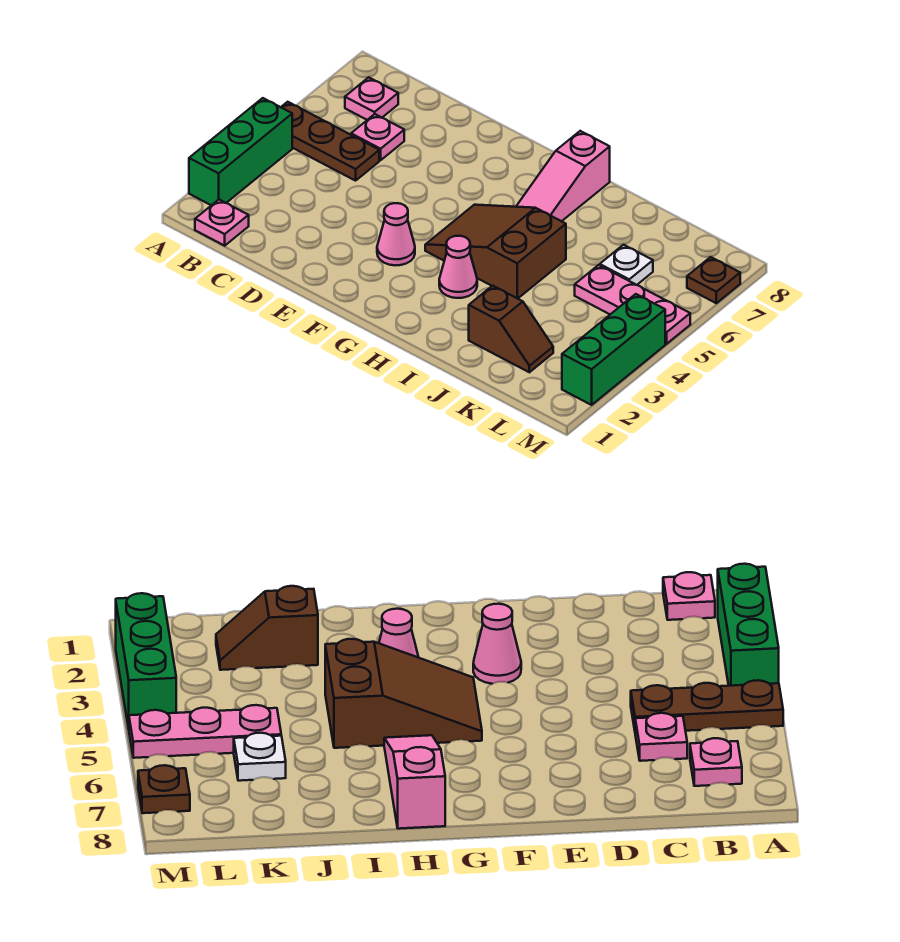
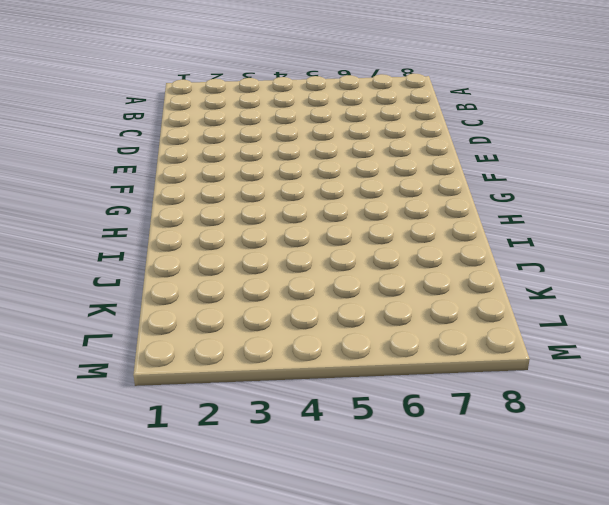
none -> green brick A2:A4 level 1
none -> brown plate A5:C5 level 1
none -> pink plate B1 level 1

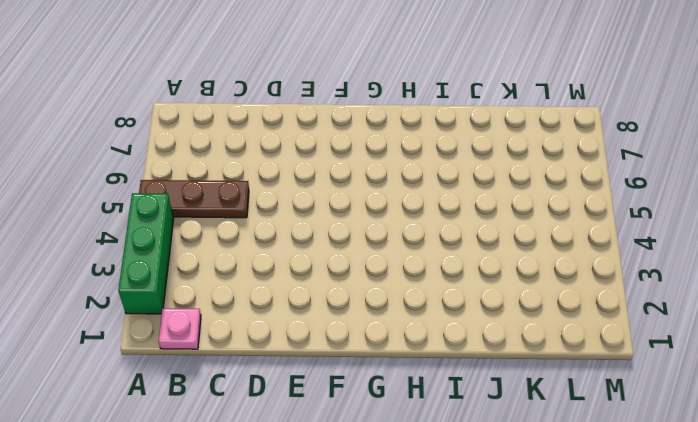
none -> pink plate B7 level 1
none -> pink plate C6 level 1
none -> pink cone F3 level 1

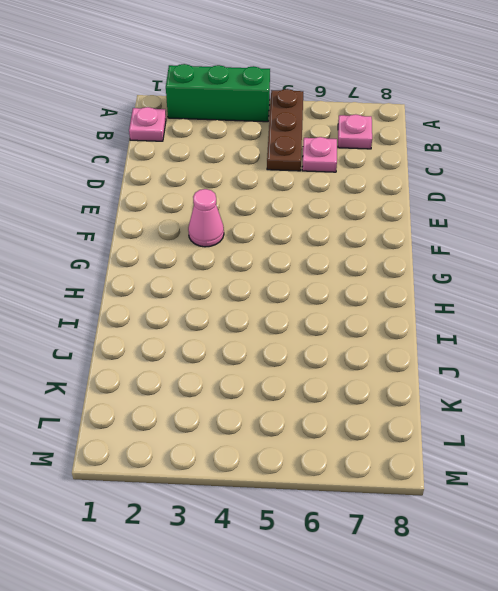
none -> brown slope G4:I5 level 1 top I
none -> pink cone H3 level 1
none -> pink slope H6:H8 level 1 top 8

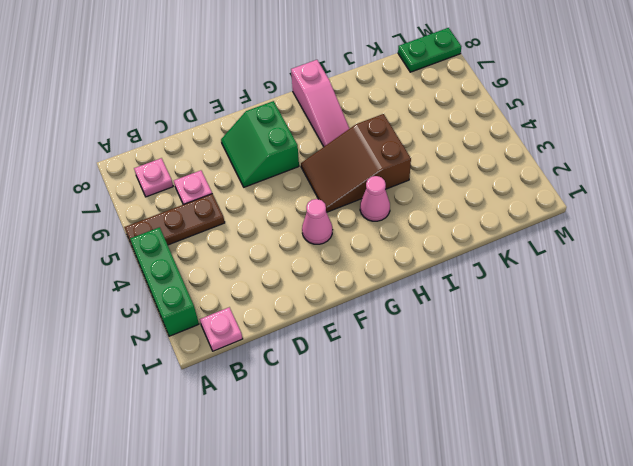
green slope E6:F7 level 1 top F -> none
green plate L8:M8 level 1 -> none
none -> brown slope J2:K2 level 1 top J
none -> pink plate K5:M5 level 1
none -> white plate K6 level 1

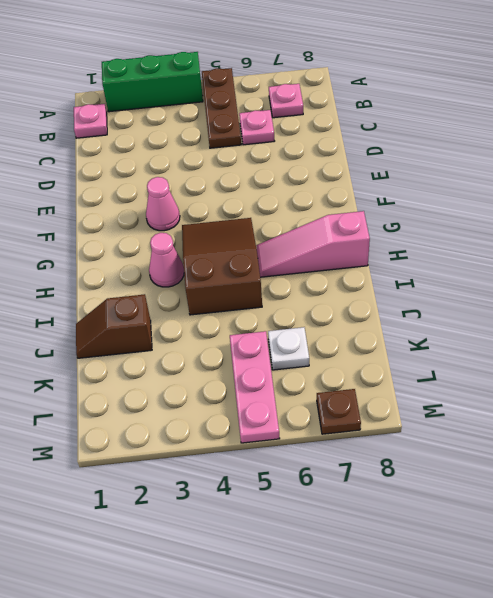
brown slope J1:J2 level 1 top 2 -> brown slope J2:K2 level 1 top J
none -> green brick M2:M4 level 1

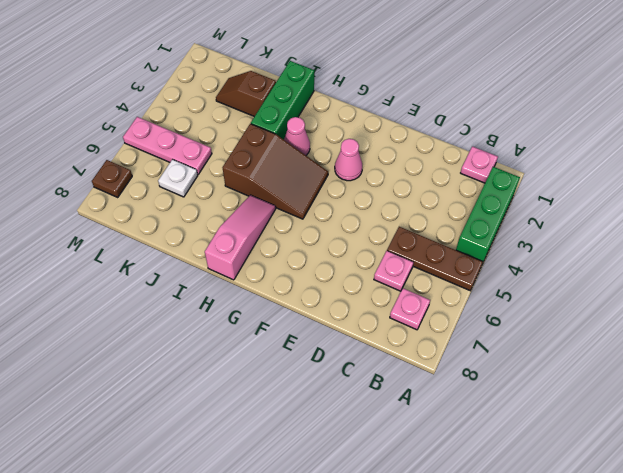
green brick I1:I3 level 1 -> green brick M2:M4 level 1

